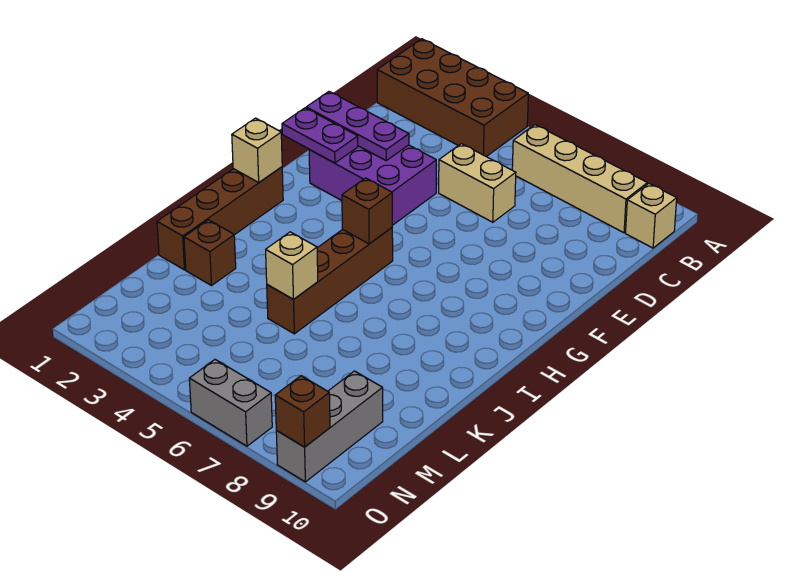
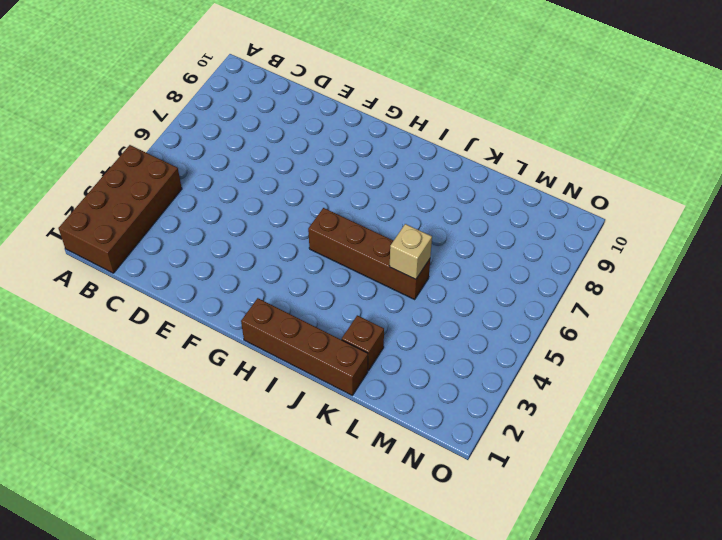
none -> tan brick B6:B9 level 1
none -> tan brick B10 level 1
none -> tan brick D5:D6 level 1

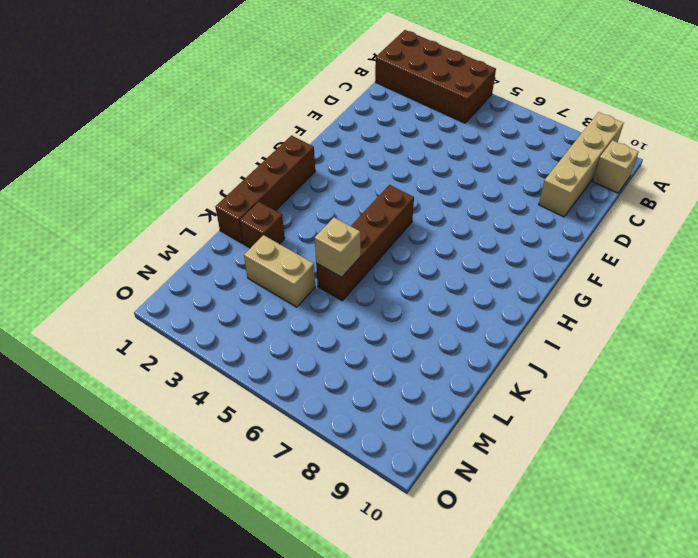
tan brick A9:D9 level 1 -> tan brick B6:B9 level 1
tan brick L3:L4 level 1 -> tan brick D5:D6 level 1
none -> purple brick E2:F4 level 1
none -> grey brick M9:O9 level 1
none -> grey brick O6:O7 level 1

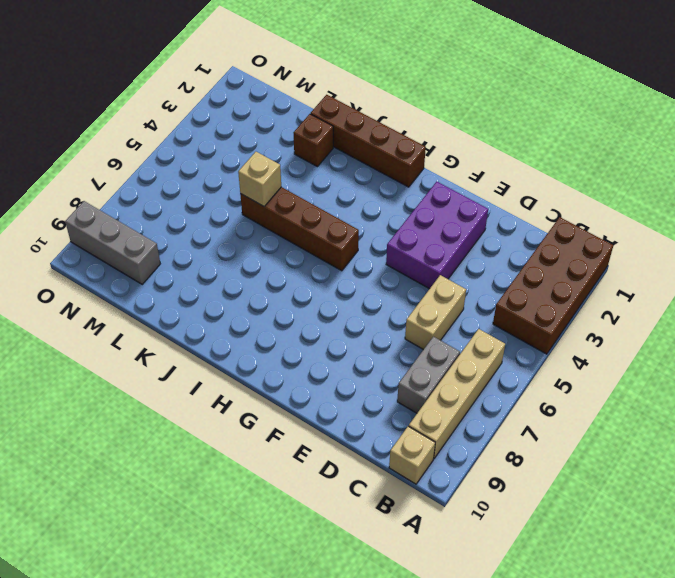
grey brick C7:C8 level 1 -> grey brick O6:O7 level 1
none -> purple plate E1:E3 level 2
none -> purple plate F1:F2 level 2
none -> tan brick H1 level 2

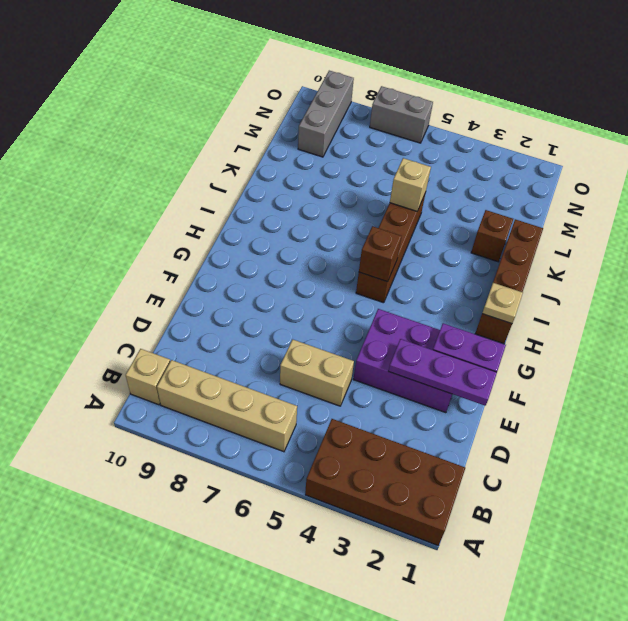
tan plate H1 level 2 -> tan brick H1 level 2
none -> brown brick O9 level 2

